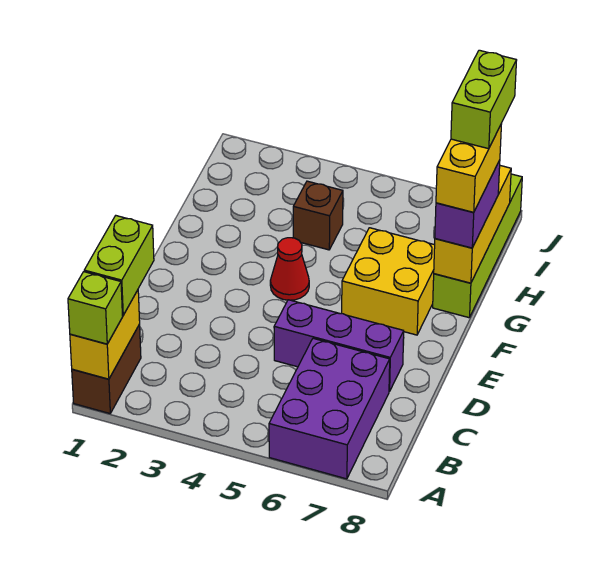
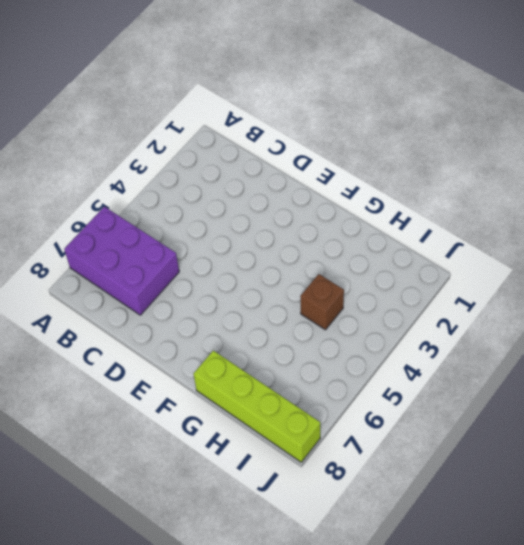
none -> brown brick A1:B1 level 1
none -> purple brick D5:D7 level 1
none -> red cone F4 level 1

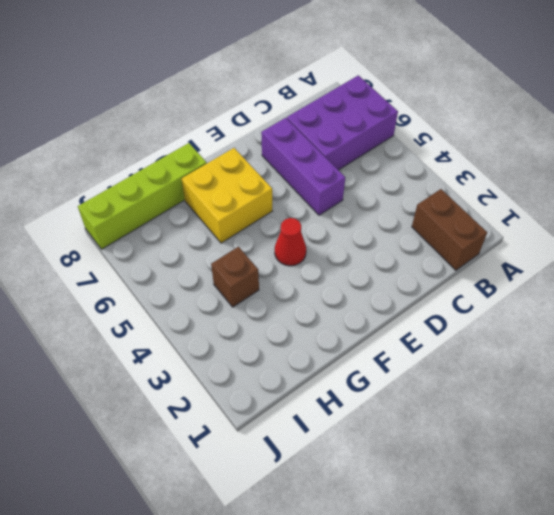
brown brick B1:B2 level 1 -> brown brick A1:B1 level 1
none -> yellow brick A1:B1 level 2
none -> yellow brick G8:I8 level 2
none -> lime brick A1 level 3

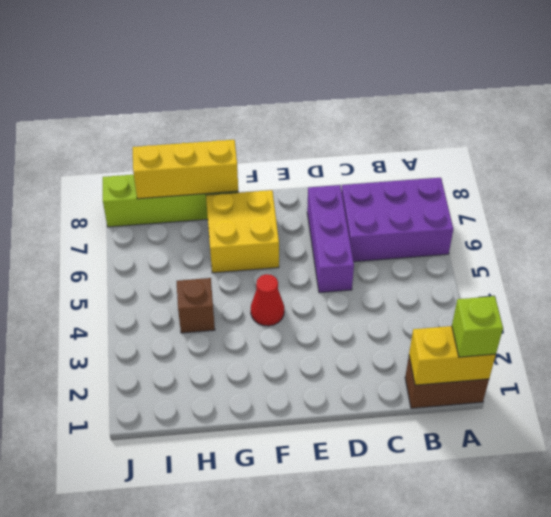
none -> lime brick B1:C1 level 3
none -> purple brick G8:H8 level 3
none -> yellow brick G8:H8 level 4

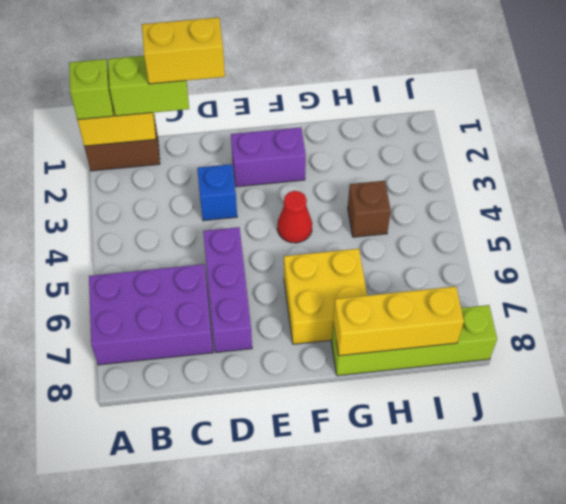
yellow brick C1:D1 level 4 -> yellow brick G8:H8 level 4
blue brick D3 level 1 -> none
purple brick E2:F2 level 1 -> purple brick G8:H8 level 3
none -> lime brick H8:I8 level 5

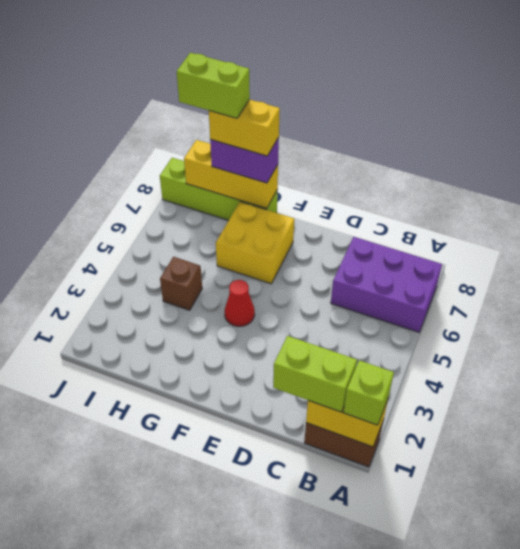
none -> purple brick D5:D7 level 1

